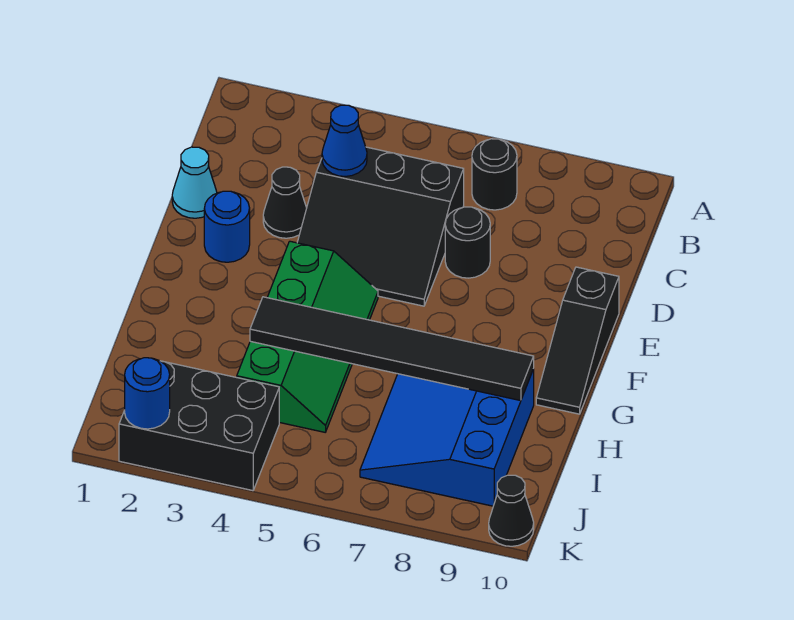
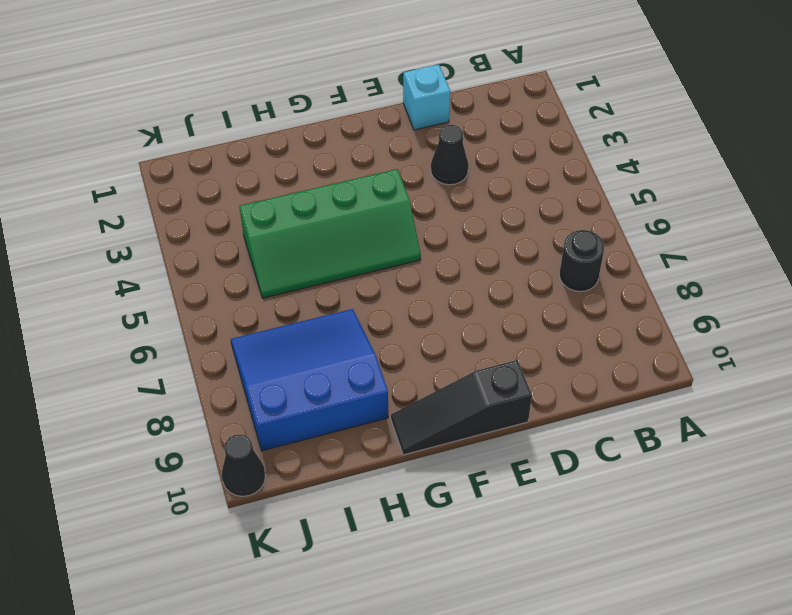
cyan brick D1 level 1 -> cyan cone D1 level 1
none -> black slope C4:E6 level 1 top C
none -> black round brick D7 level 1
none -> blue round brick E2 level 1

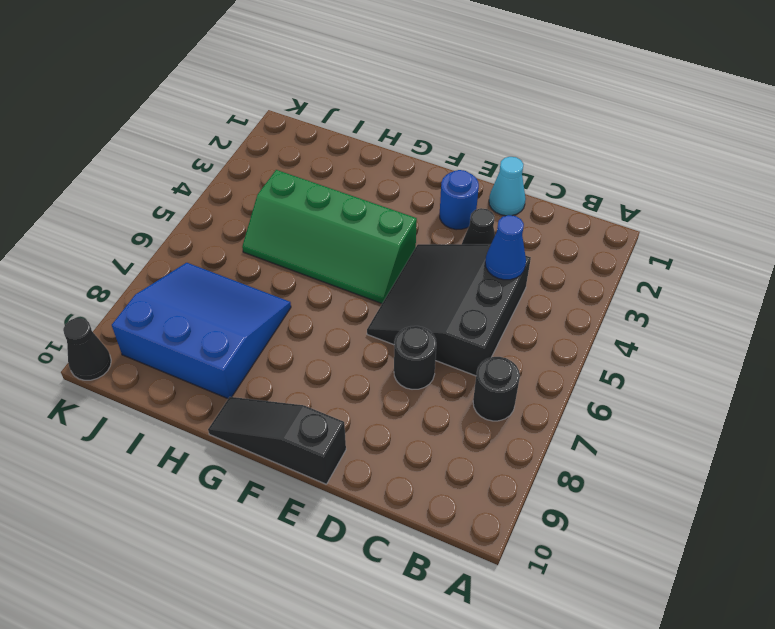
none -> black brick J2:K4 level 1
none -> black tile H4:H9 level 2
none -> blue round brick K2 level 2

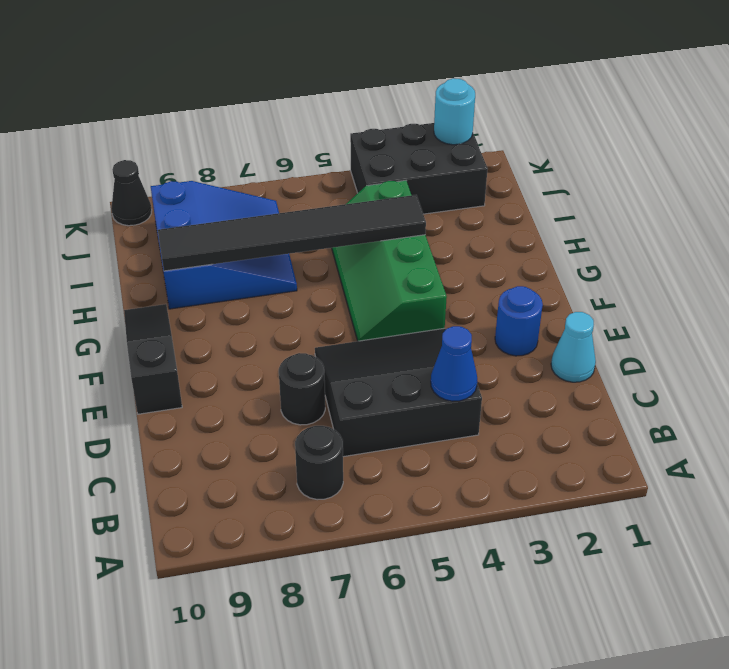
cyan round brick K2 level 2 -> blue round brick K2 level 2
none -> black cone D3 level 1

